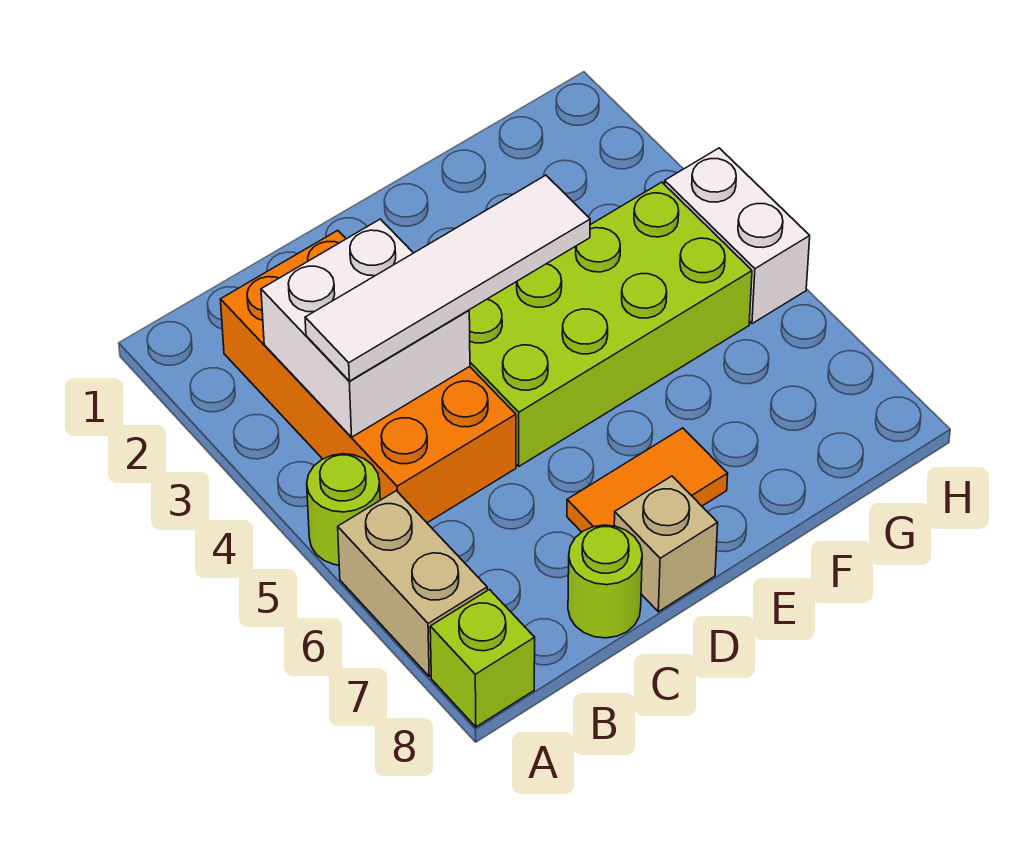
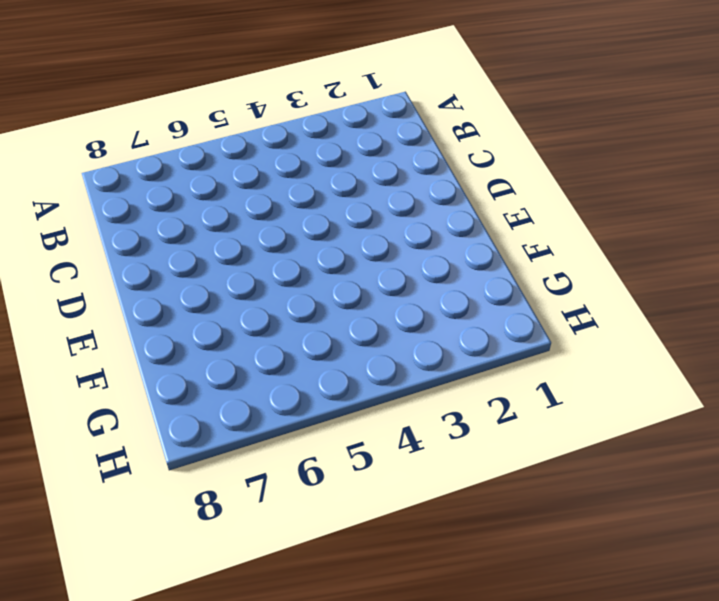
none -> lime round brick A5 level 1
none -> tan brick A6:A7 level 1

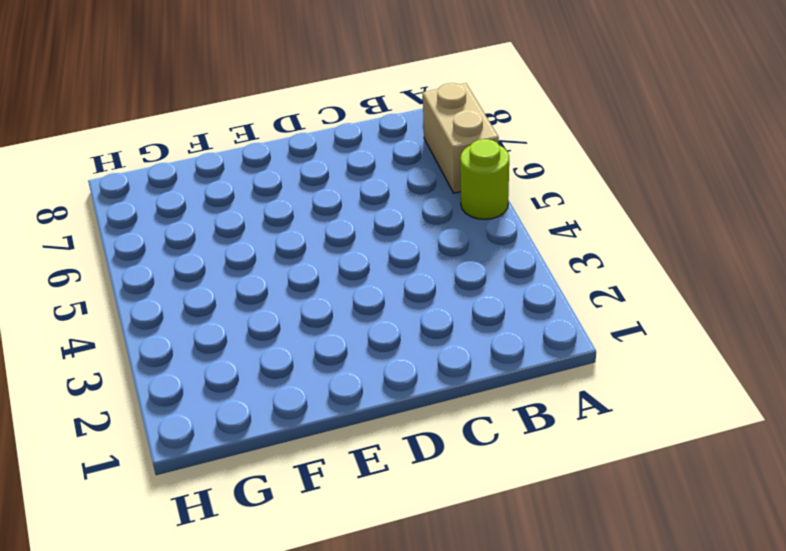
none -> lime brick A8 level 1
none -> orange brick B2:C5 level 1

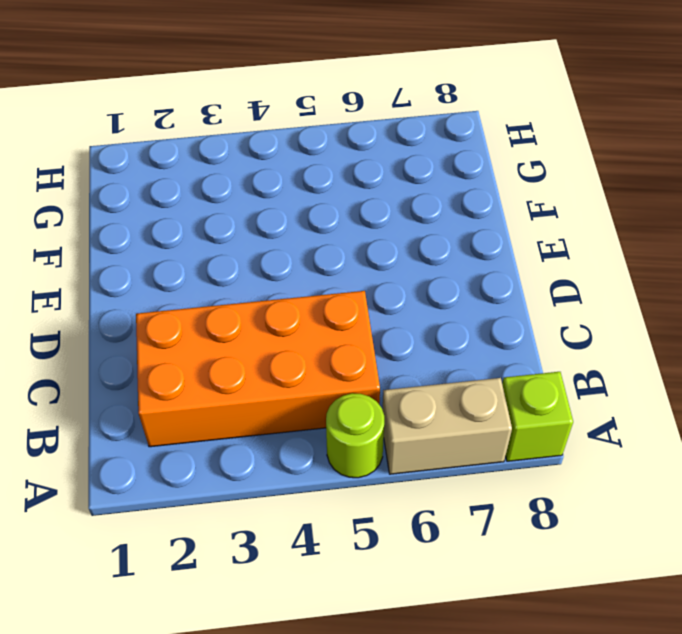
none -> lime round brick C8 level 1
none -> lime brick D4:G5 level 1

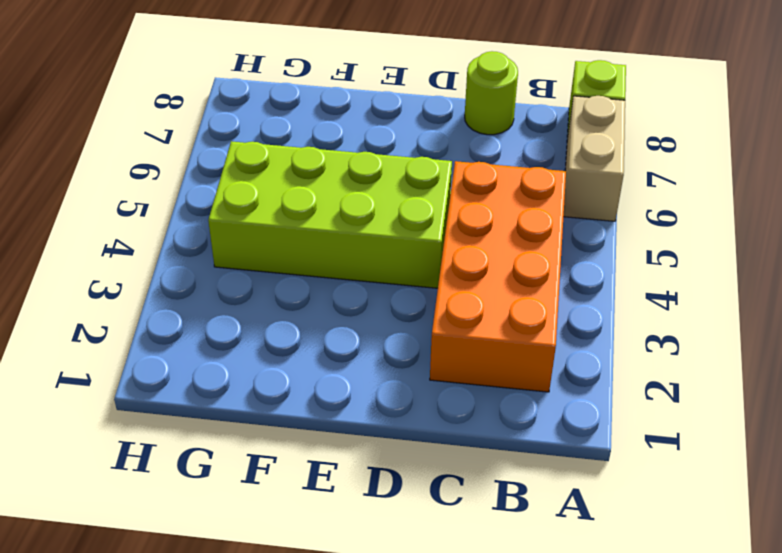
none -> lime round brick A5 level 1
none -> orange tile D7:E7 level 1

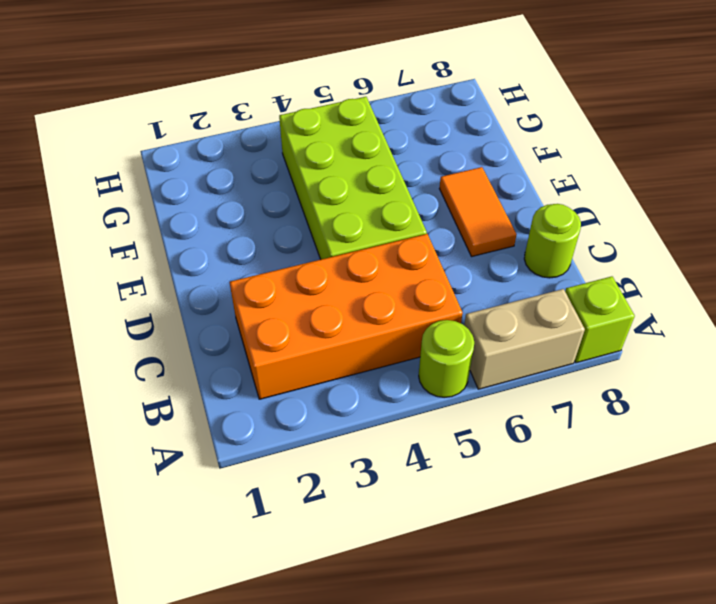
none -> tan brick D8 level 1
none -> white brick H4:H5 level 1

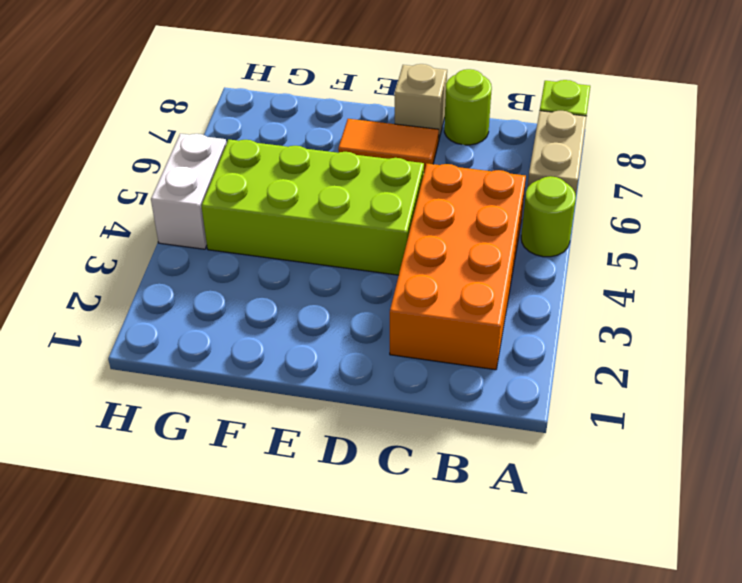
none -> white brick B3:C4 level 2
none -> white tile B4:E4 level 3

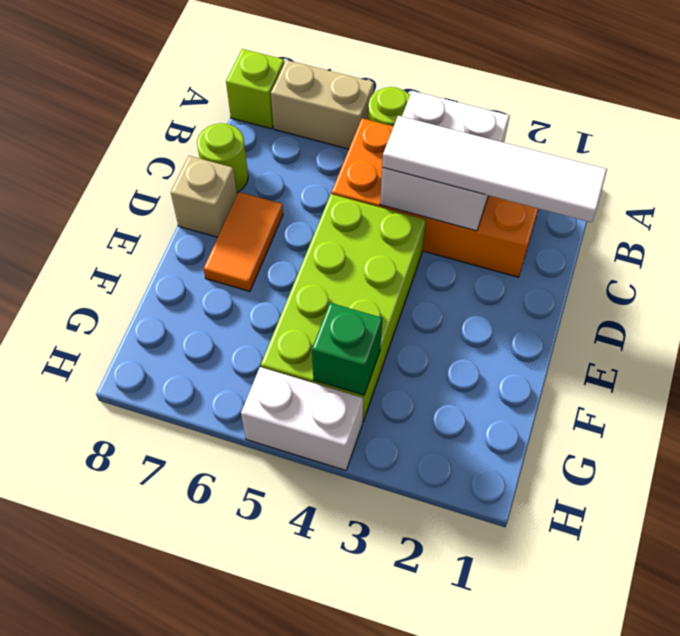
white tile C1:C4 level 3 -> white tile B4:E4 level 3
green brick G4 level 2 -> none

